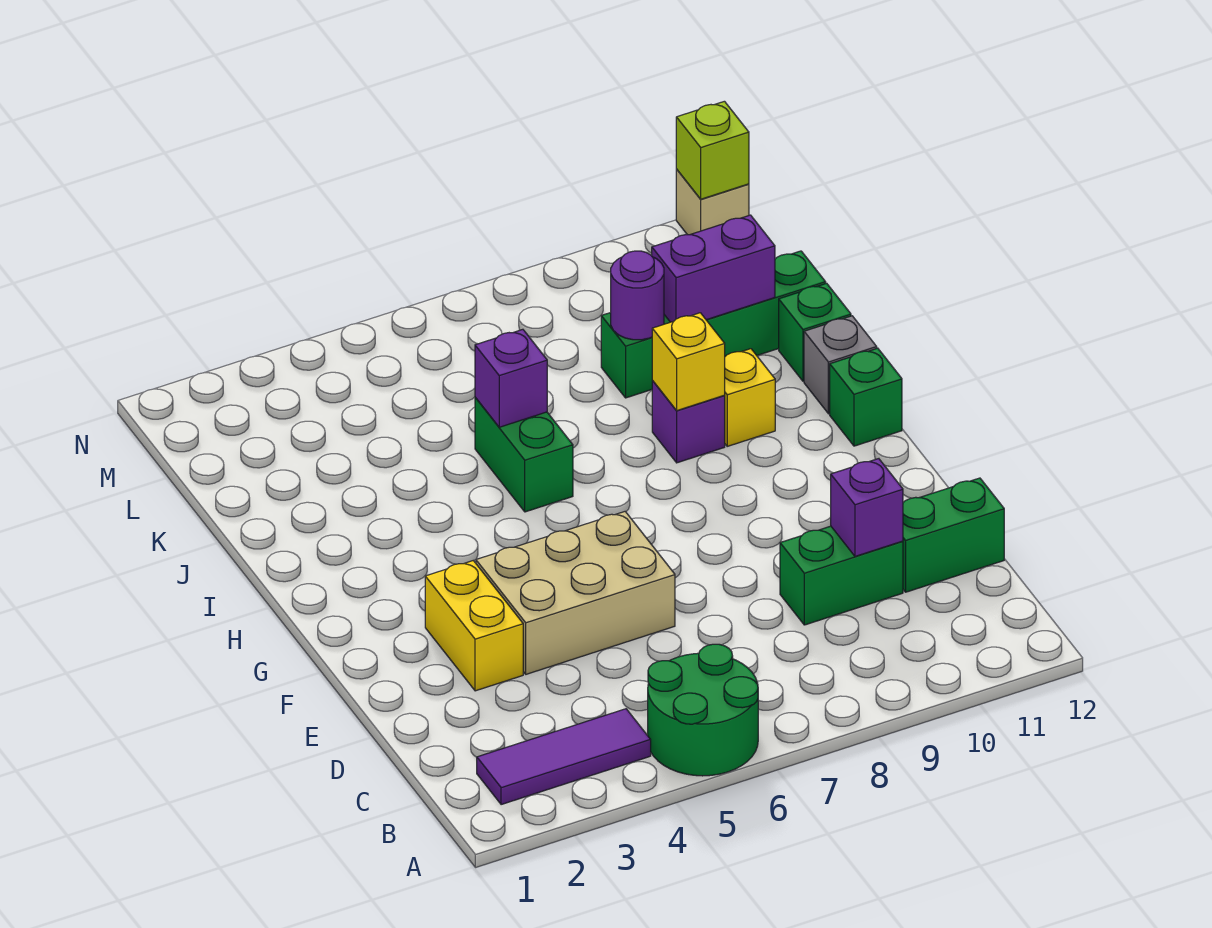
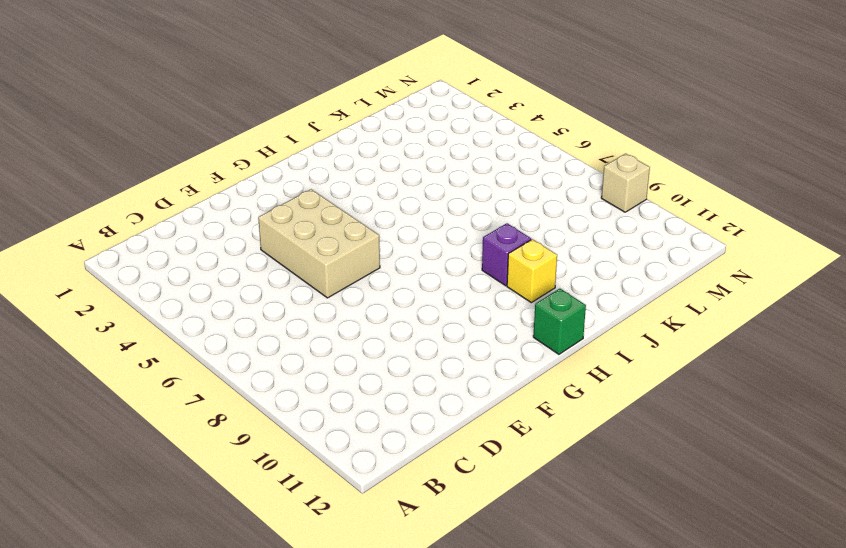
tan brick N9 level 1 -> tan brick N12 level 1
none -> green round brick A5:B6 level 1
none -> purple tile B2:B4 level 1
none -> green brick D9:D10 level 1

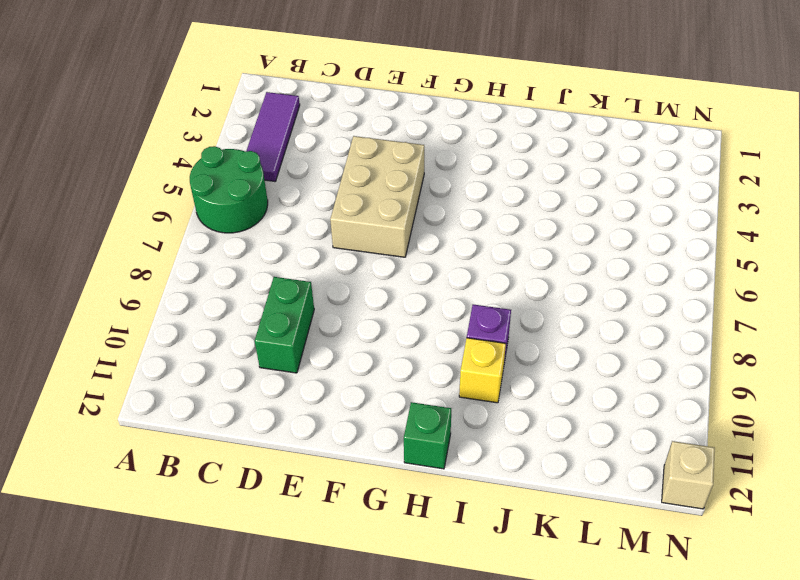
none -> green brick D11:D12 level 1
none -> yellow brick E3:F3 level 1
none -> green brick I6:J6 level 1

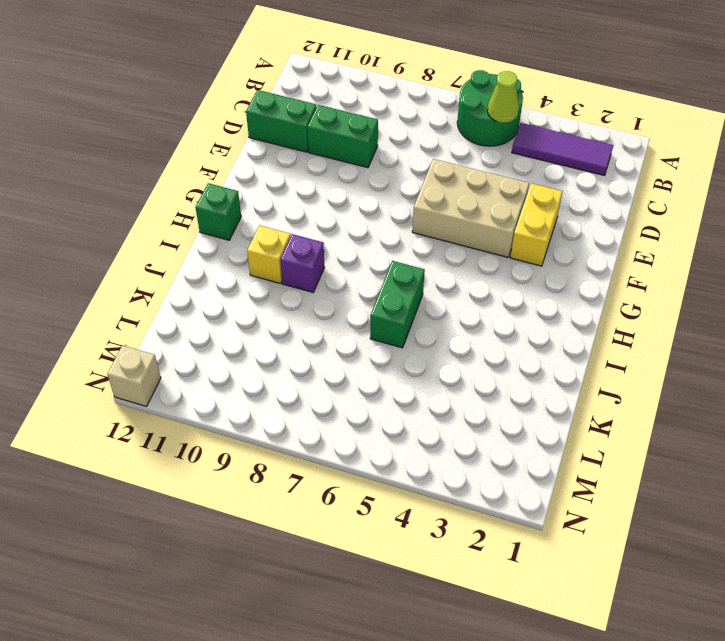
lime cone B5 level 2 -> none
none -> grey brick I12 level 1
none -> green brick J12 level 1
none -> green brick K9:K12 level 1

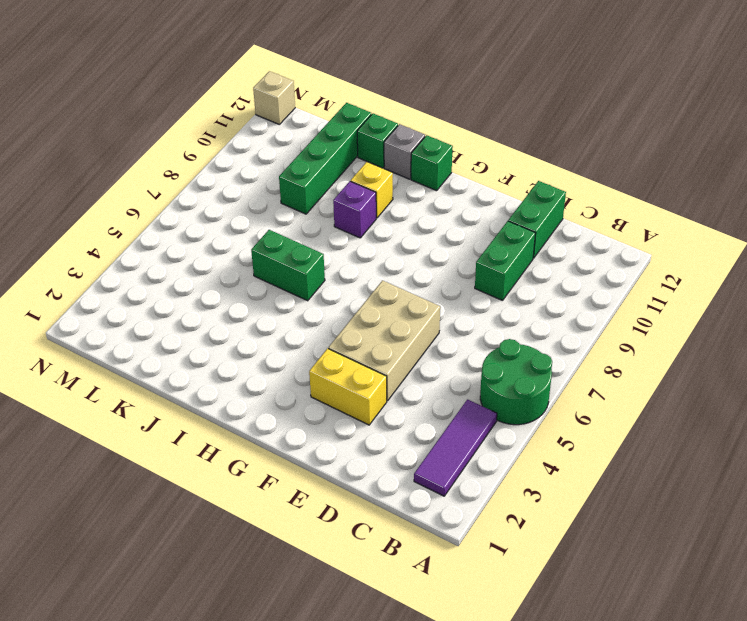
none -> purple brick D10 level 2
none -> yellow brick I9 level 2
none -> purple brick J6 level 2

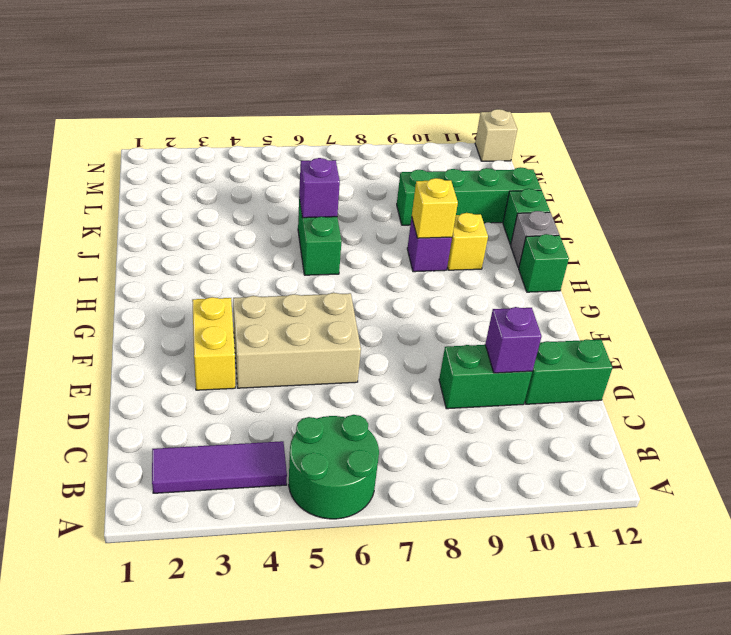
none -> purple round brick K9 level 2
none -> purple brick K10:K11 level 2
none -> lime brick N12 level 2

